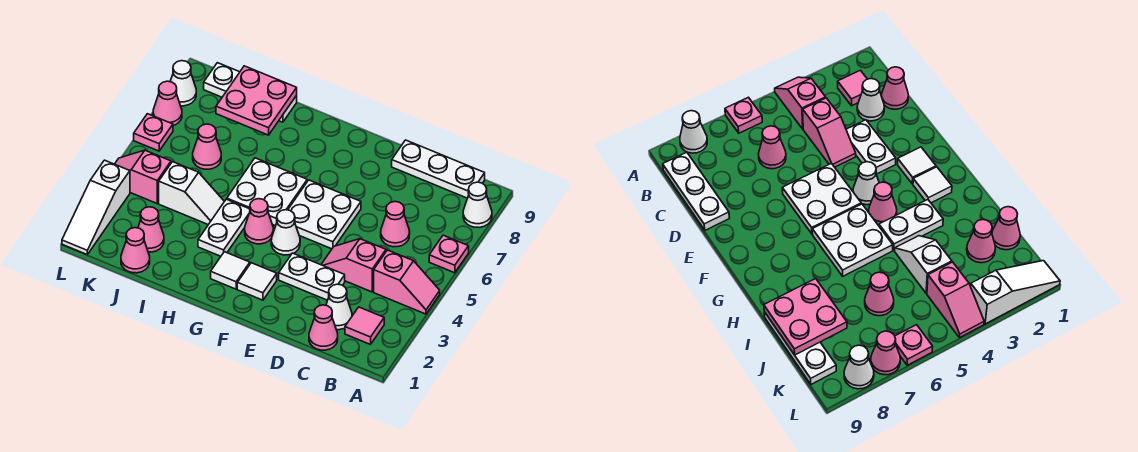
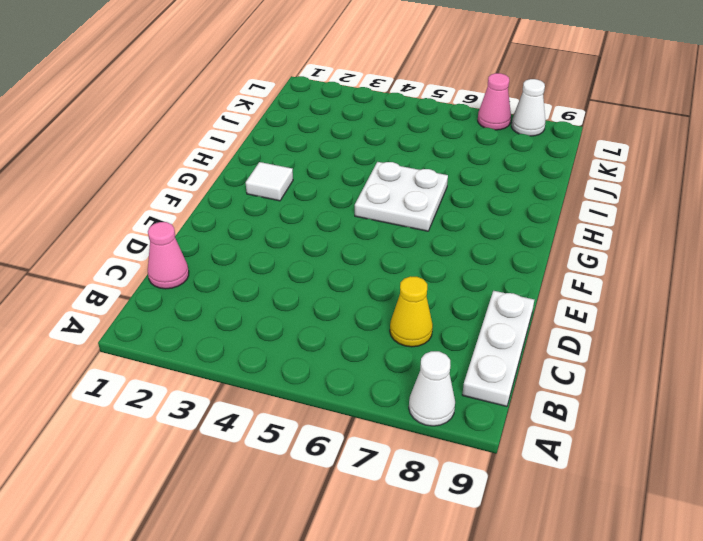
yellow cone C7 level 1 -> none
none -> pink slope A4:B4 level 1 top B
none -> pink plate A6 level 1
none -> pink tile B2 level 1

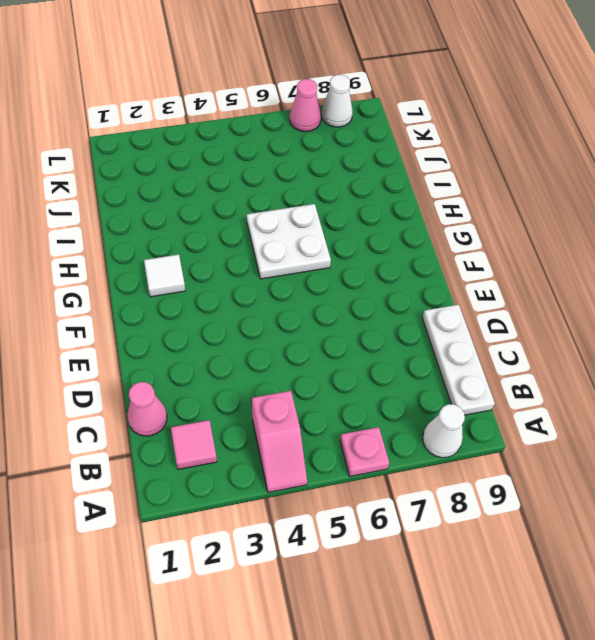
none -> white cone C2 level 1
none -> pink slope C4:D4 level 1 top C
none -> pink cone C6 level 1

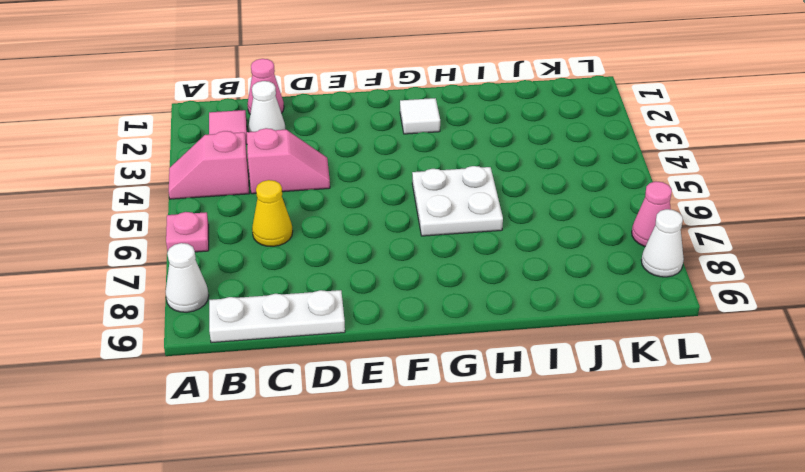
yellow cone C6 level 1 -> pink cone C6 level 1
none -> white plate D3:E3 level 1
none -> white plate E5:F6 level 1
none -> white tile F2 level 1

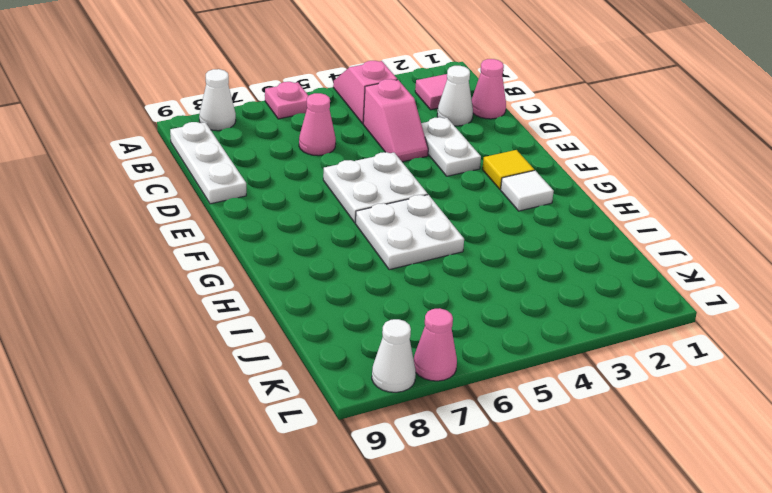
yellow tile F2 level 1 -> white tile F2 level 1
none -> white cone F4 level 1
none -> pink cone G4 level 1
none -> white plate H3:H4 level 1

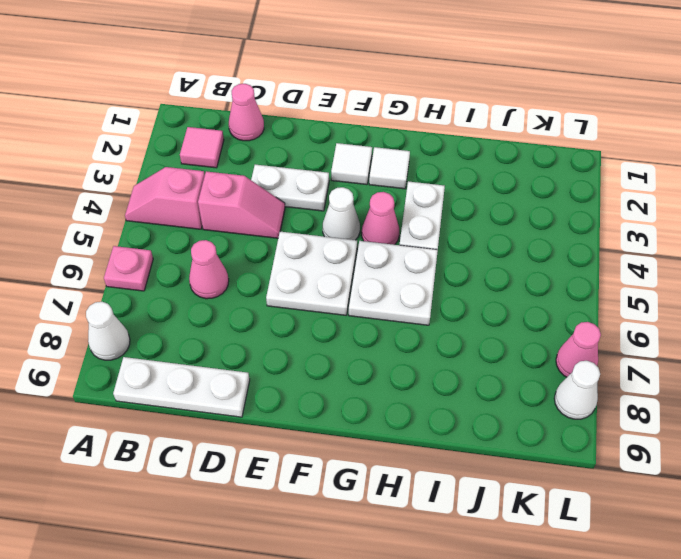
none -> white cone C2 level 1
none -> white slope I4:J4 level 1 top J
none -> white plate I9:K9 level 1

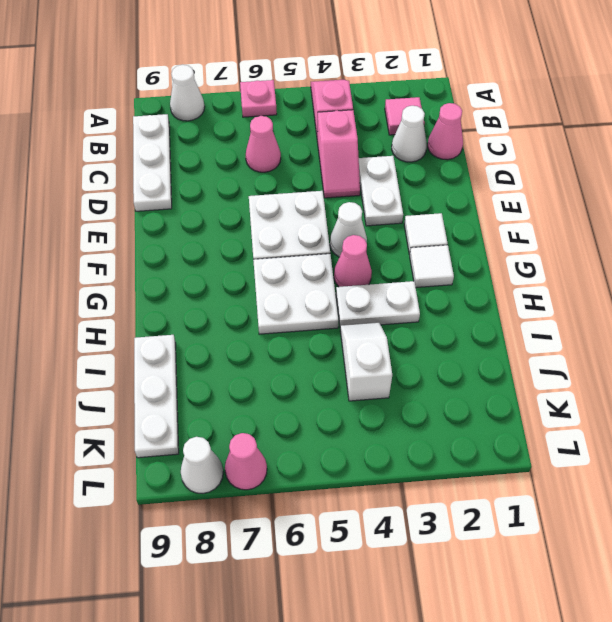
none -> pink cone J1 level 1
none -> pink cone J2 level 1
none -> pink cone J6 level 1

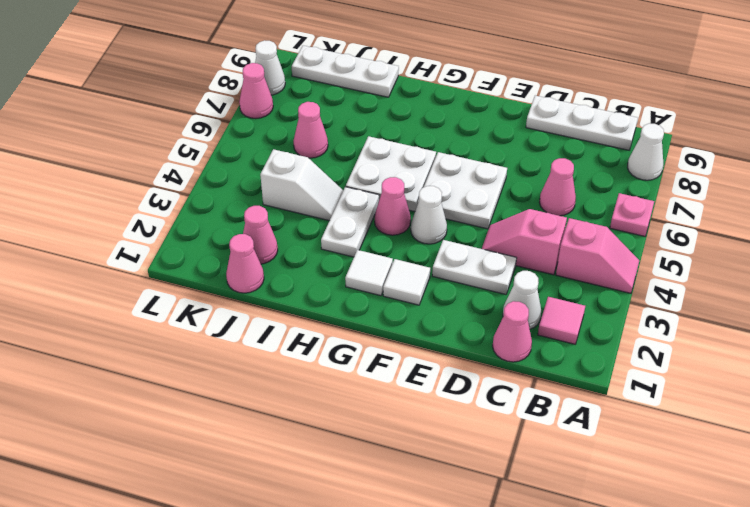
none -> pink slope K4:L4 level 1 top K
none -> white slope L1:L3 level 1 top 3
none -> pink plate L6 level 1

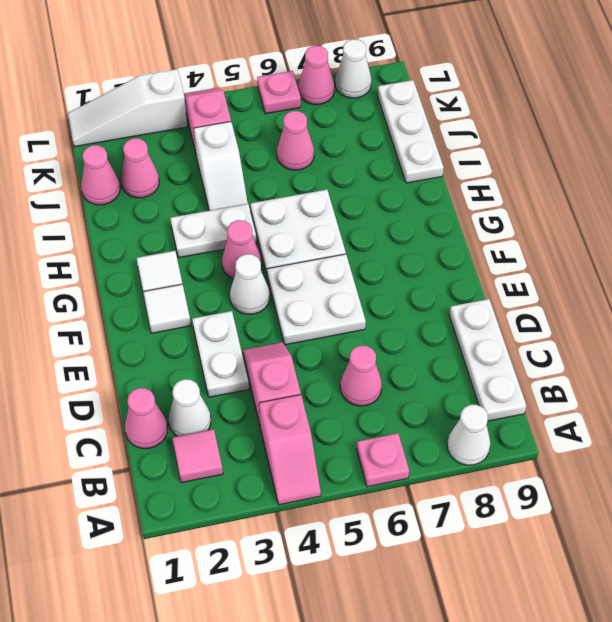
none -> pink plate I8:J9 level 2

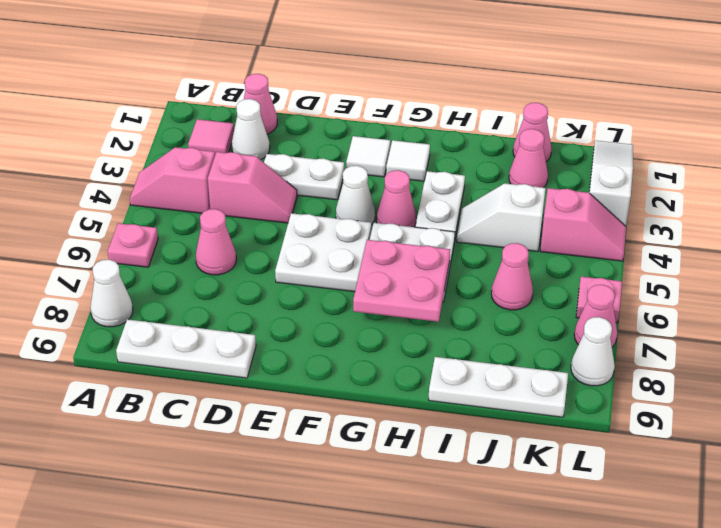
pink plate G6:H7 level 2 -> pink plate I8:J9 level 2

